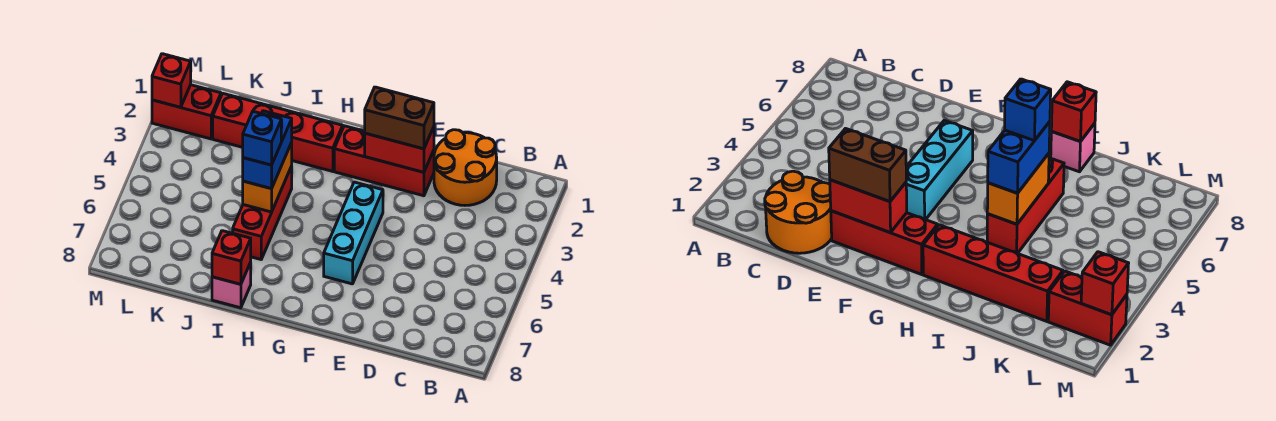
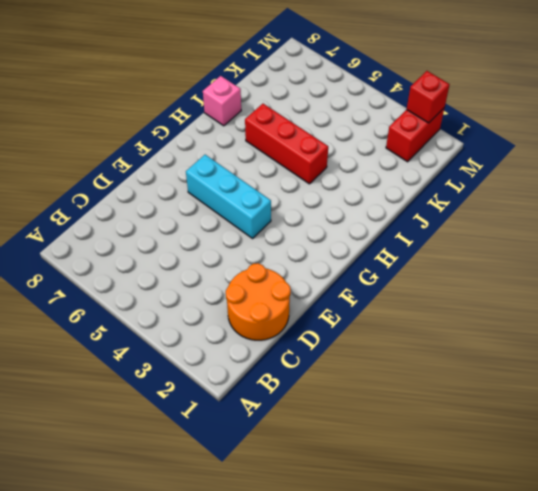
none -> red brick E2:G2 level 1
none -> red brick H2:K2 level 1
none -> red brick E2:F2 level 2

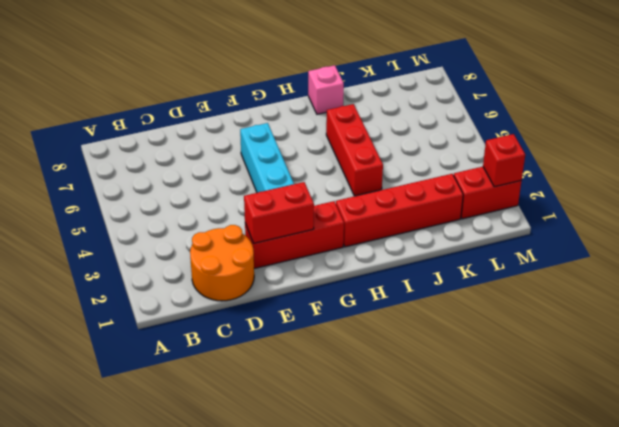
none -> orange brick I4:I5 level 2
none -> red brick I8 level 2
none -> brown brick E2:F2 level 3

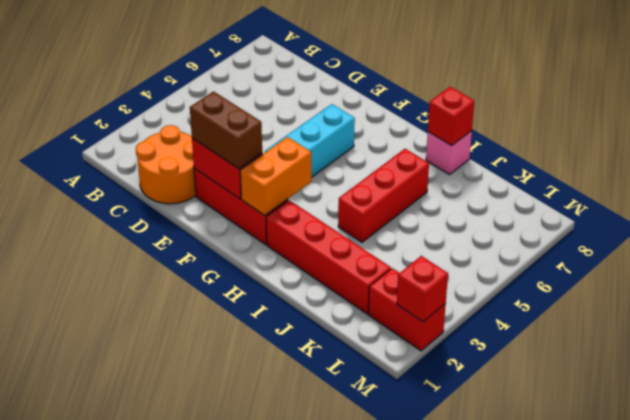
orange brick G2:G3 level 2 -> orange brick I4:I5 level 2
none -> blue brick I4:I5 level 3
none -> blue brick I5 level 4

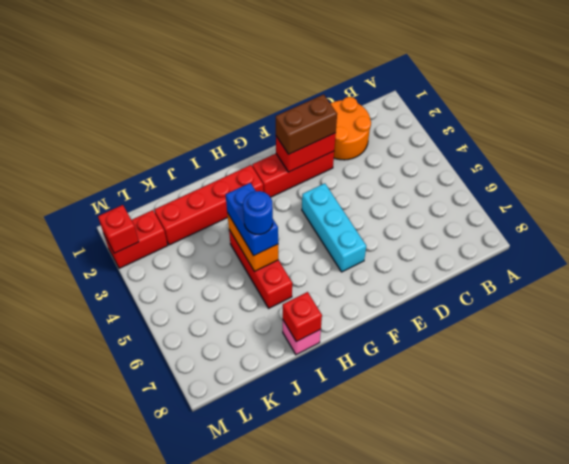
blue round brick I5 level 4 -> blue brick I5 level 4

